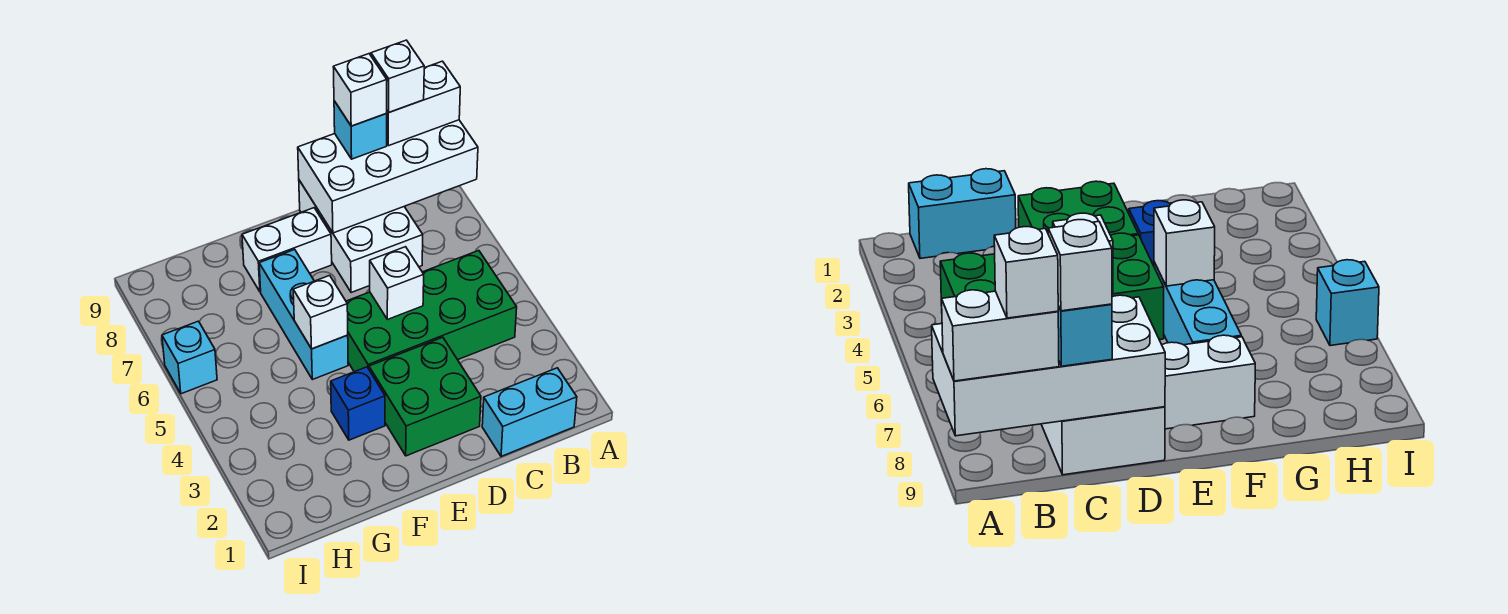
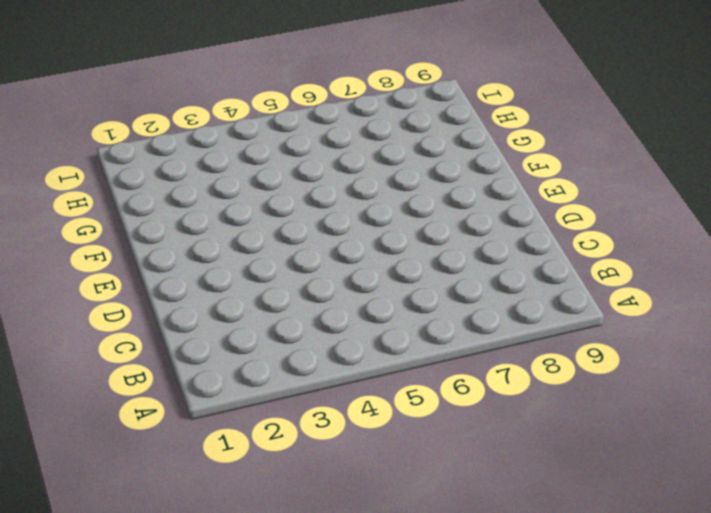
none -> cyan brick B1:C1 level 1
none -> green brick B4:E5 level 1
none -> white brick C7:D9 level 1

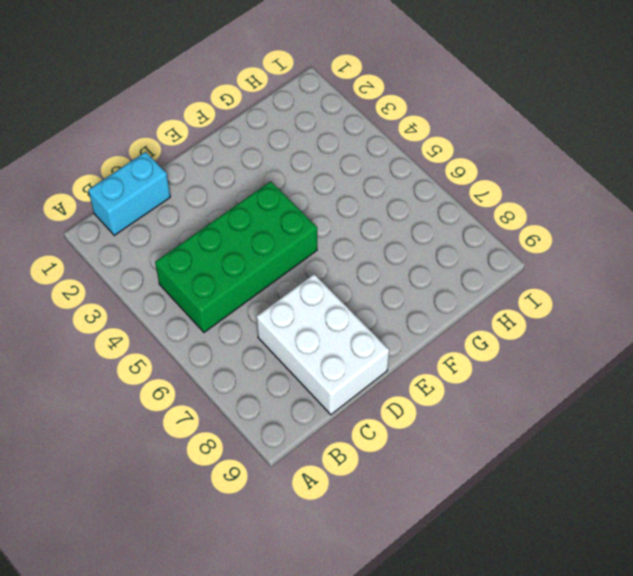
none -> green brick D2:E3 level 1
none -> white brick E8:F8 level 1
none -> blue brick F3 level 1

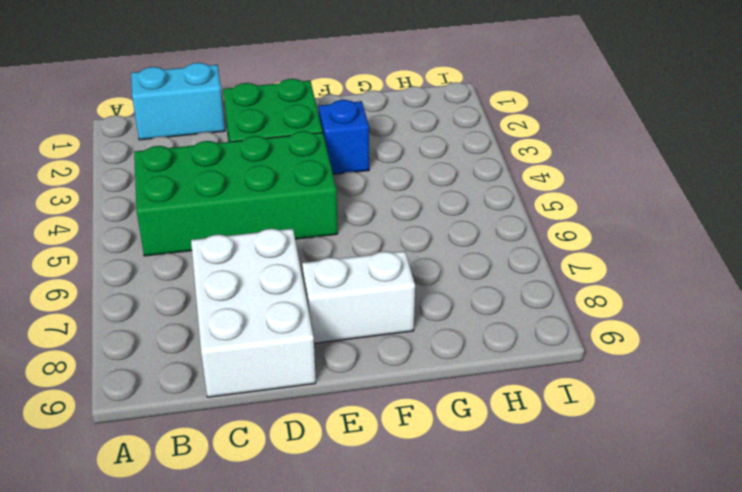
none -> cyan brick F5:F7 level 1
none -> cyan brick I6 level 1
none -> white brick A8:D9 level 2

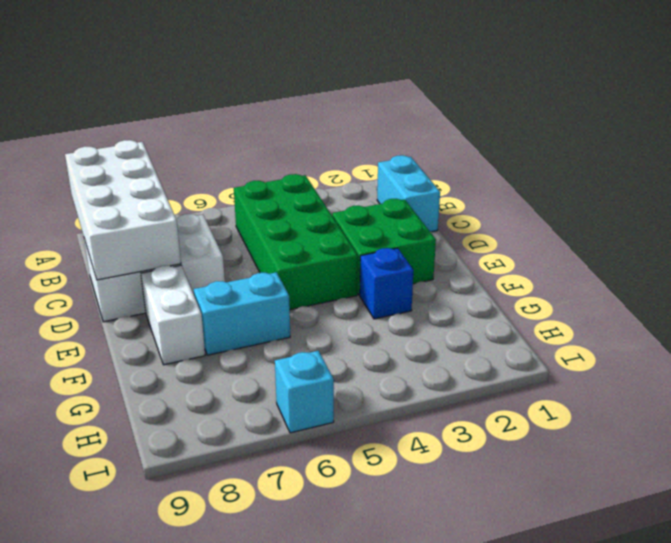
cyan brick F6:F7 level 1 -> cyan brick F5:F7 level 1
none -> white brick D5 level 2
none -> white brick F5 level 2
none -> white brick A9:B9 level 3

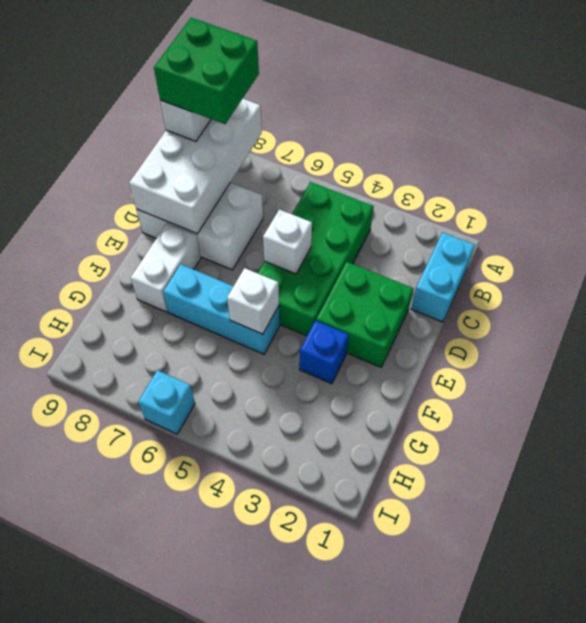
green brick A8:B9 level 4 -> white brick B9 level 4
none -> cyan brick C9 level 3
none -> white brick C9 level 4

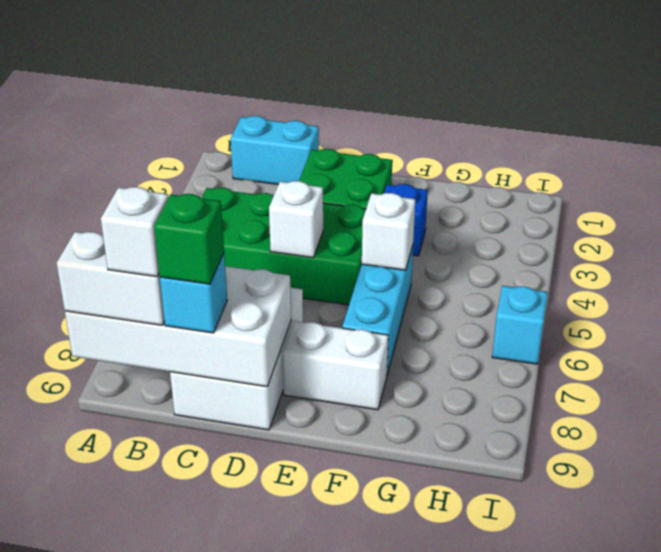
green brick C9 level 4 -> white brick C9 level 4

